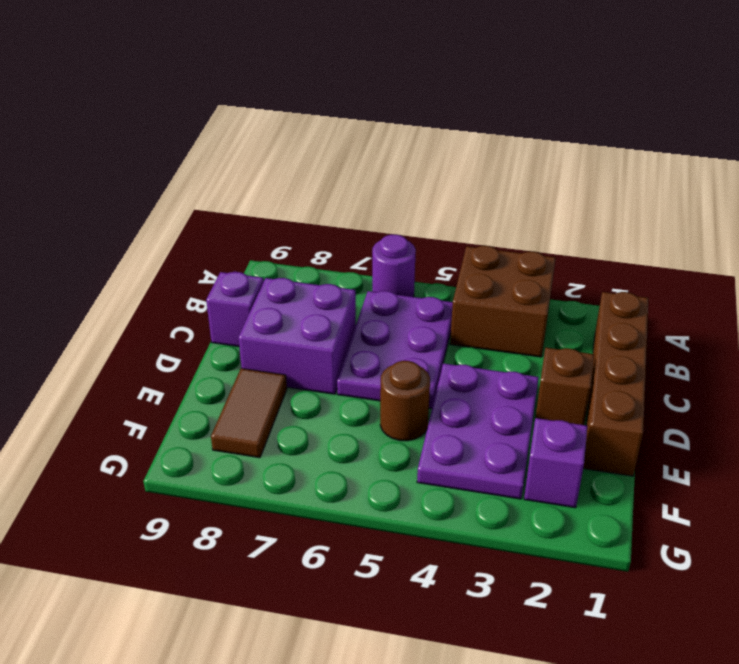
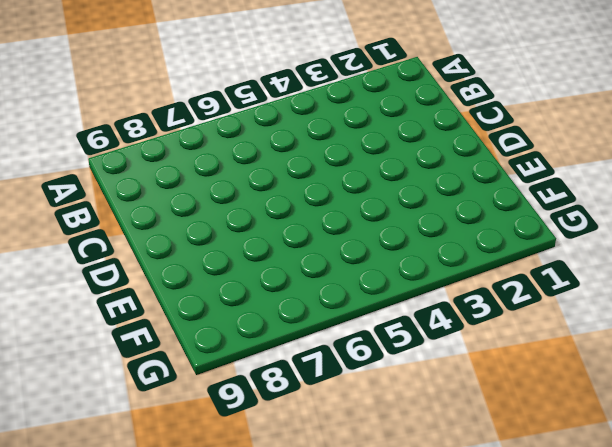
none -> brown brick A3:B4 level 1
none -> purple round brick A6 level 1

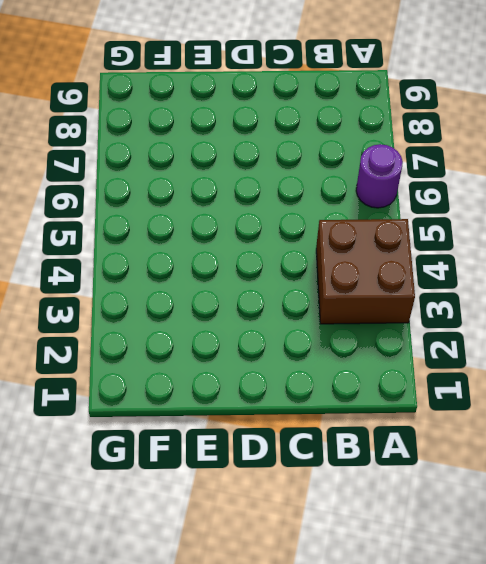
none -> brown brick B1:E1 level 1
none -> purple plate B5:D6 level 1

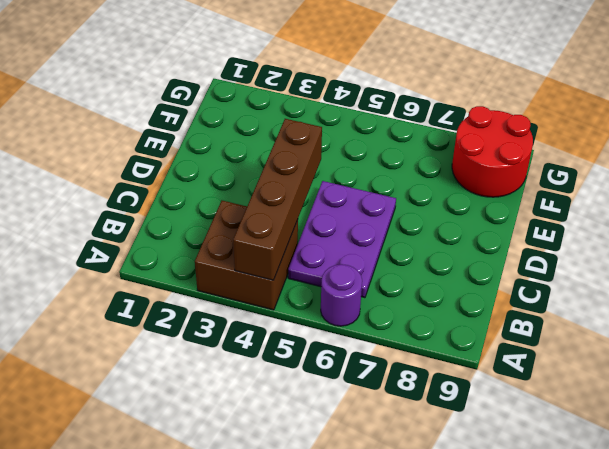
brown brick A4:D4 level 2 -> brown brick B1:E1 level 1
red round brick F8:G9 level 1 -> brown tile E8:F8 level 1
none -> purple brick C7:D8 level 1
none -> purple brick C9 level 1

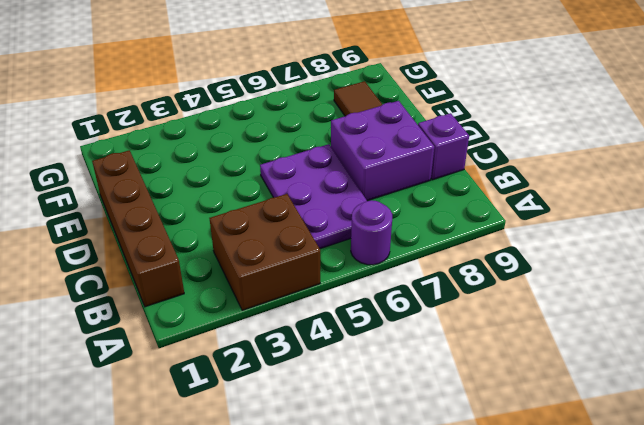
none -> brown brick D2 level 1
none -> purple plate D3:F4 level 1

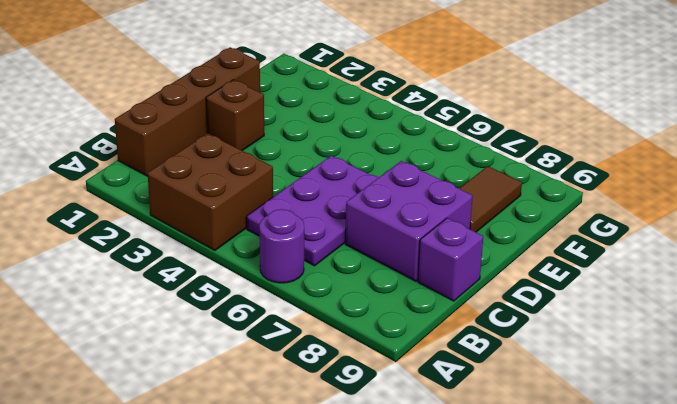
none -> purple plate D3:F4 level 1
none -> brown round brick E5 level 1

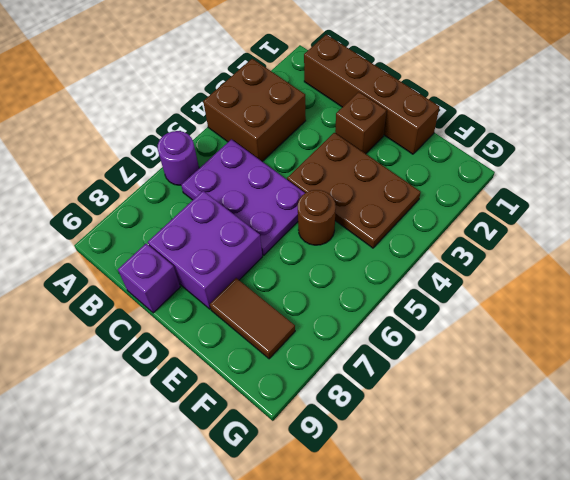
brown plate D3:F4 level 1 -> purple plate D3:F4 level 1
none -> purple brick F2 level 1

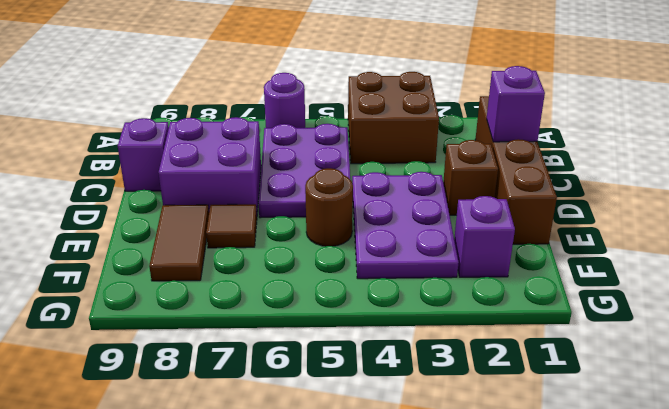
purple brick C1 level 2 -> none
brown tile E7 level 1 -> none

